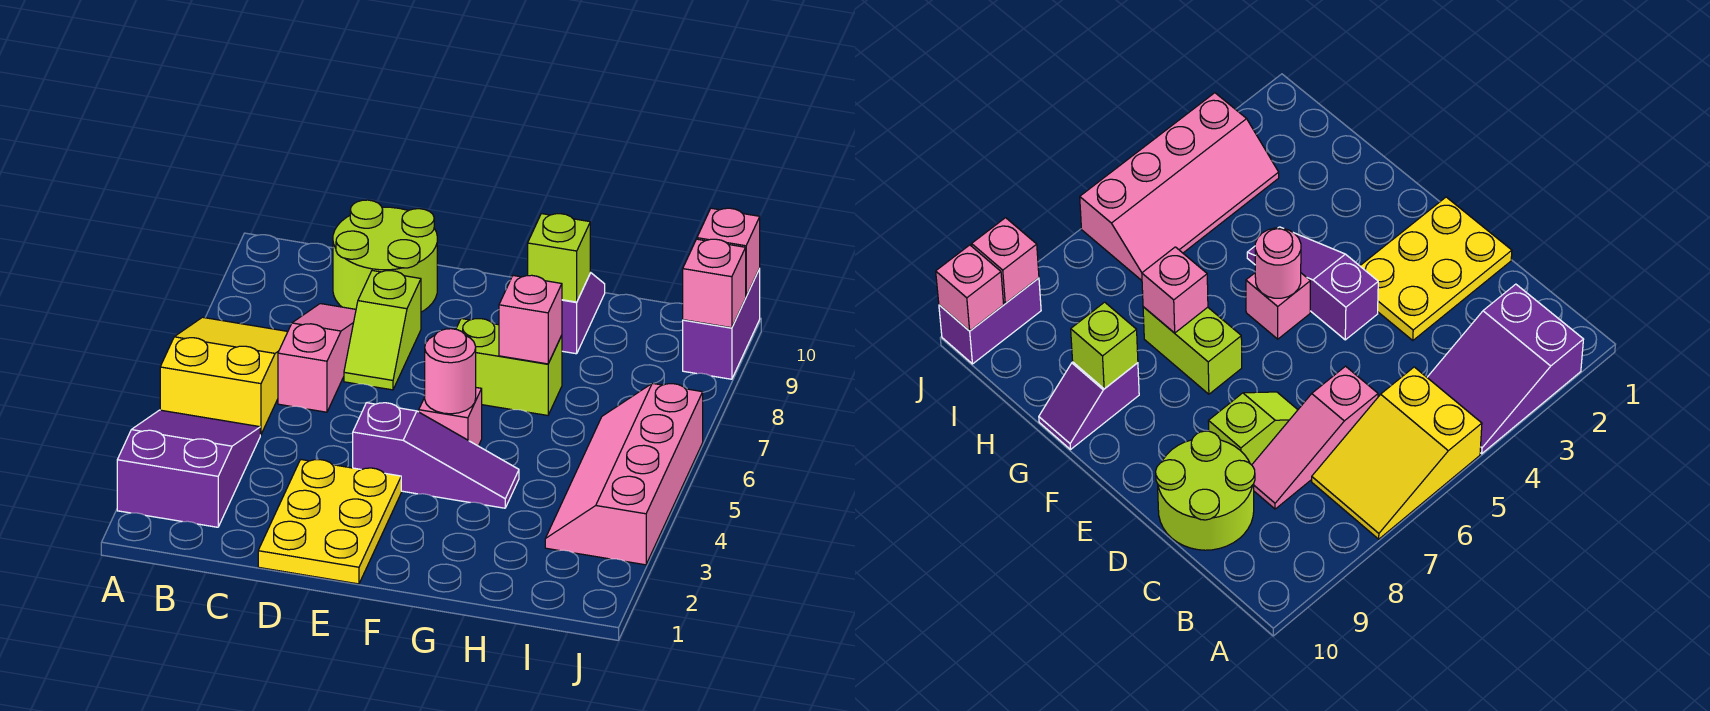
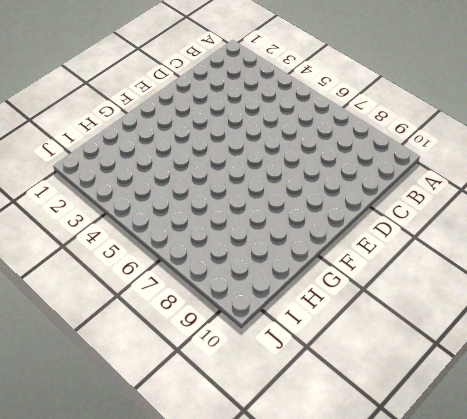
none -> purple slope A2:B4 level 1 top 2
none -> yellow slope A5:B7 level 1 top 5
none -> pink slope C6:C8 level 1 top 6

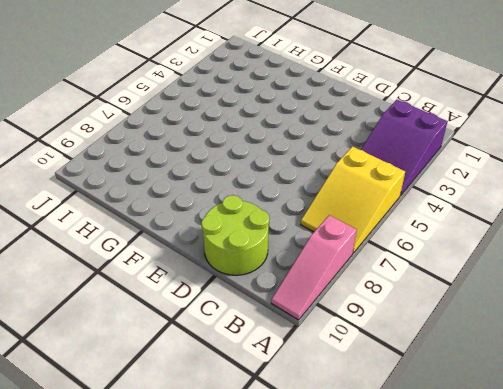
pink slope A8:A10 level 1 top 8 -> pink slope C6:C8 level 1 top 6
none -> yellow plate D1:E3 level 1
none -> lime slope D7:D8 level 1 top 8
none -> purple slope E4:G4 level 1 top E

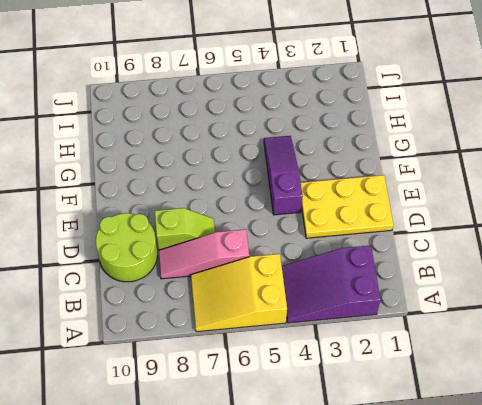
none -> pink brick F5 level 1
none -> lime brick F7:G7 level 1
none -> purple slope G9:G10 level 1 top 9

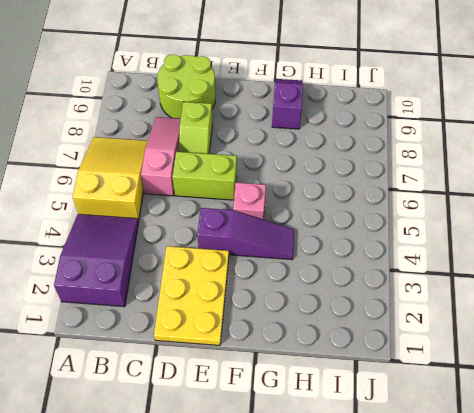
lime brick D6:E6 level 1 -> lime brick F7:G7 level 1
none -> pink slope I3:J6 level 1 top J
none -> purple brick J9:J10 level 1
none -> pink round brick F5 level 2

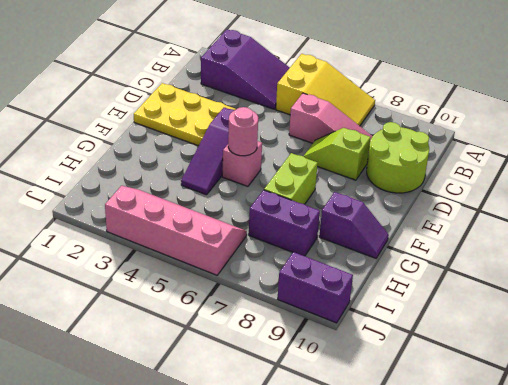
purple brick H7:H8 level 1 -> none
none -> pink brick G7 level 2
none -> lime brick G9 level 2
none -> pink brick J9 level 2

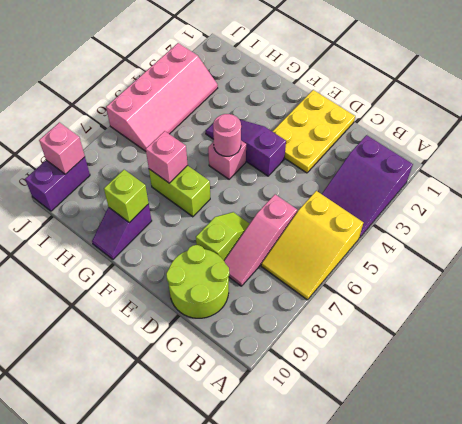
none -> pink brick J10 level 2

